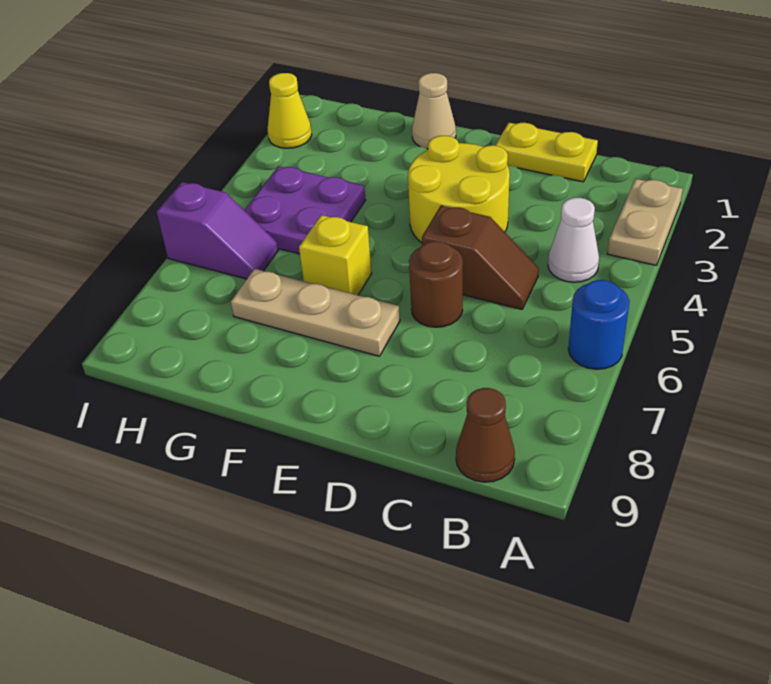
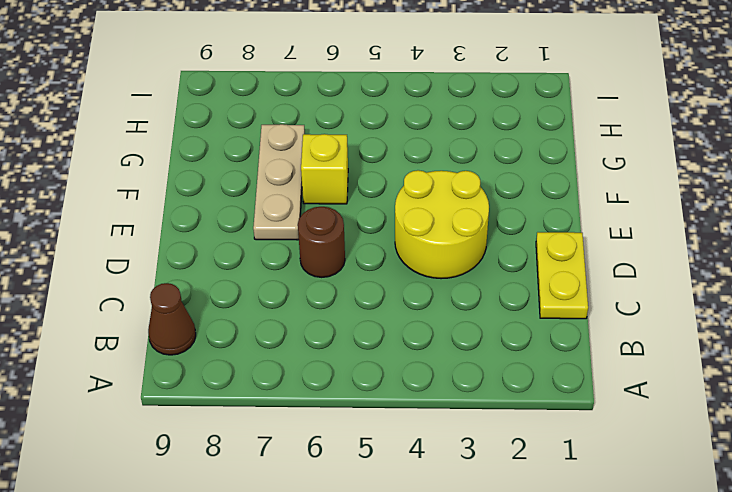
none -> tan plate A2:A3 level 1
none -> blue round brick A6 level 1
none -> white cone B4 level 1

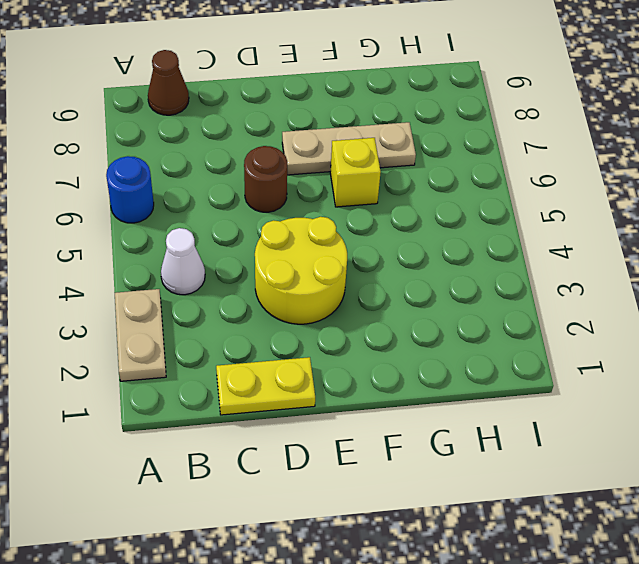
none -> brown slope C5:D5 level 1 top D
none -> tan cone F1 level 1
none -> purple plate G4:H5 level 1

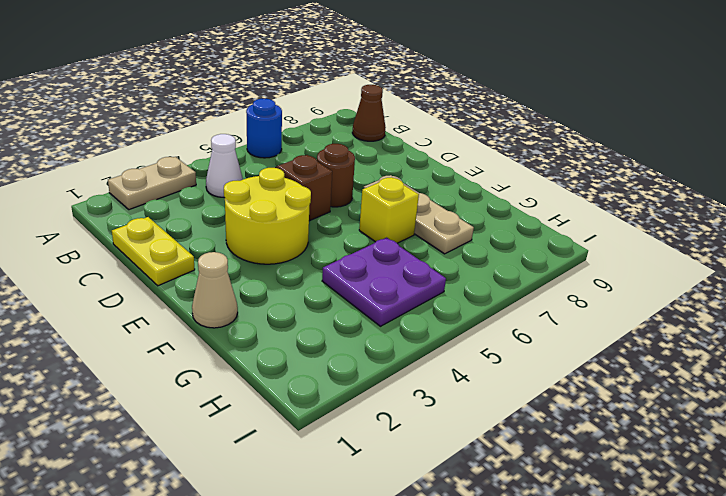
none -> purple slope H6:I6 level 1 top I
none -> yellow cone I2 level 1

